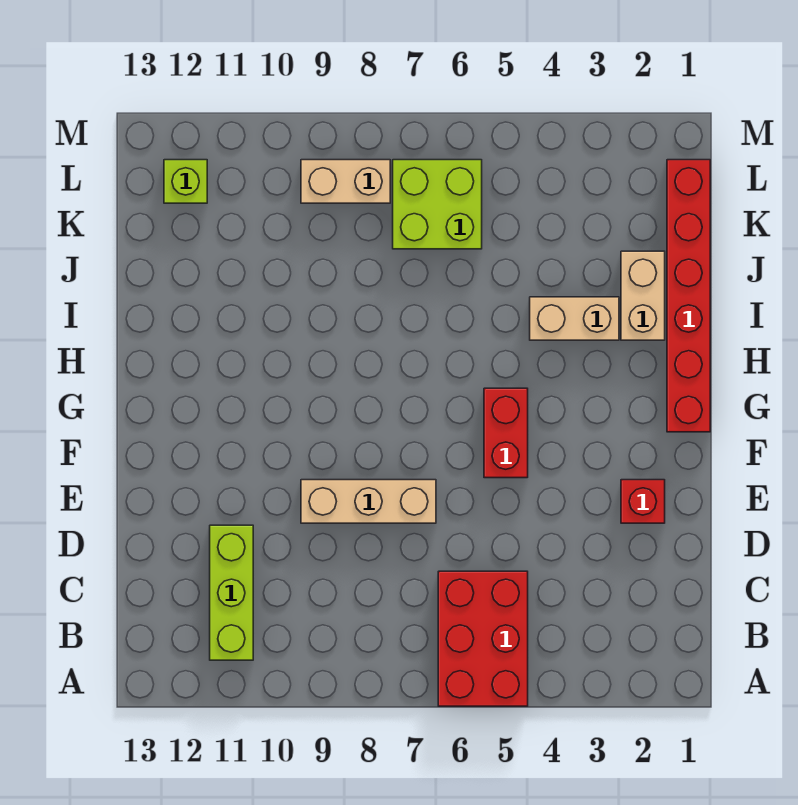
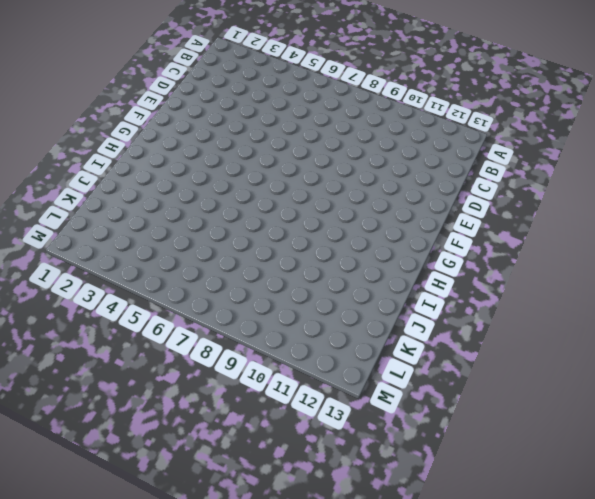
none -> red brick A5:C6 level 1
none -> lime brick B11:D11 level 1

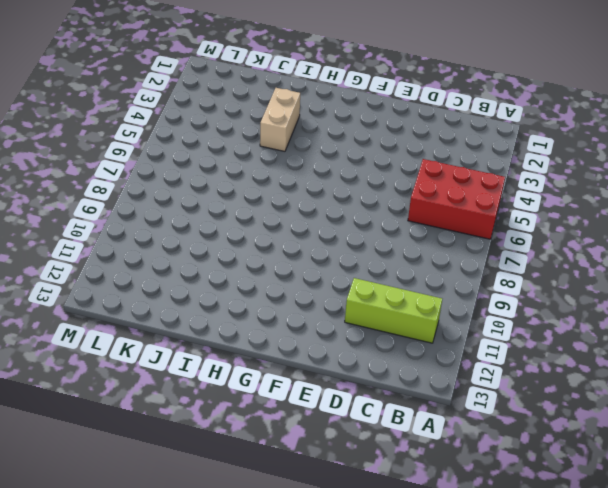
none -> red brick E2 level 1
none -> tan brick E7:E9 level 1

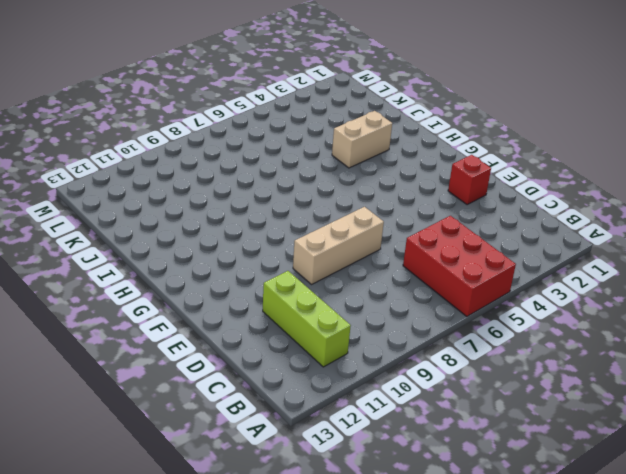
none -> red brick F5:G5 level 1
none -> red brick G1:L1 level 1

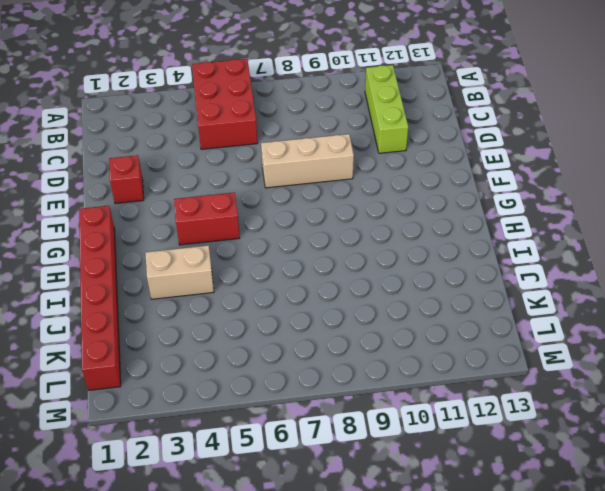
red brick G4:G5 level 1 -> red brick F5:G5 level 1
none -> tan brick I2:J2 level 1
none -> lime brick K6:L7 level 1

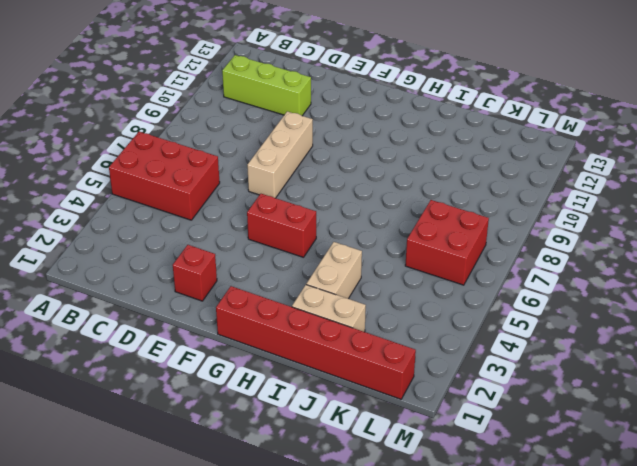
red brick K6:L7 level 1 -> lime brick K6:L7 level 1
none -> tan brick L8:L9 level 1
none -> lime brick L12 level 1

